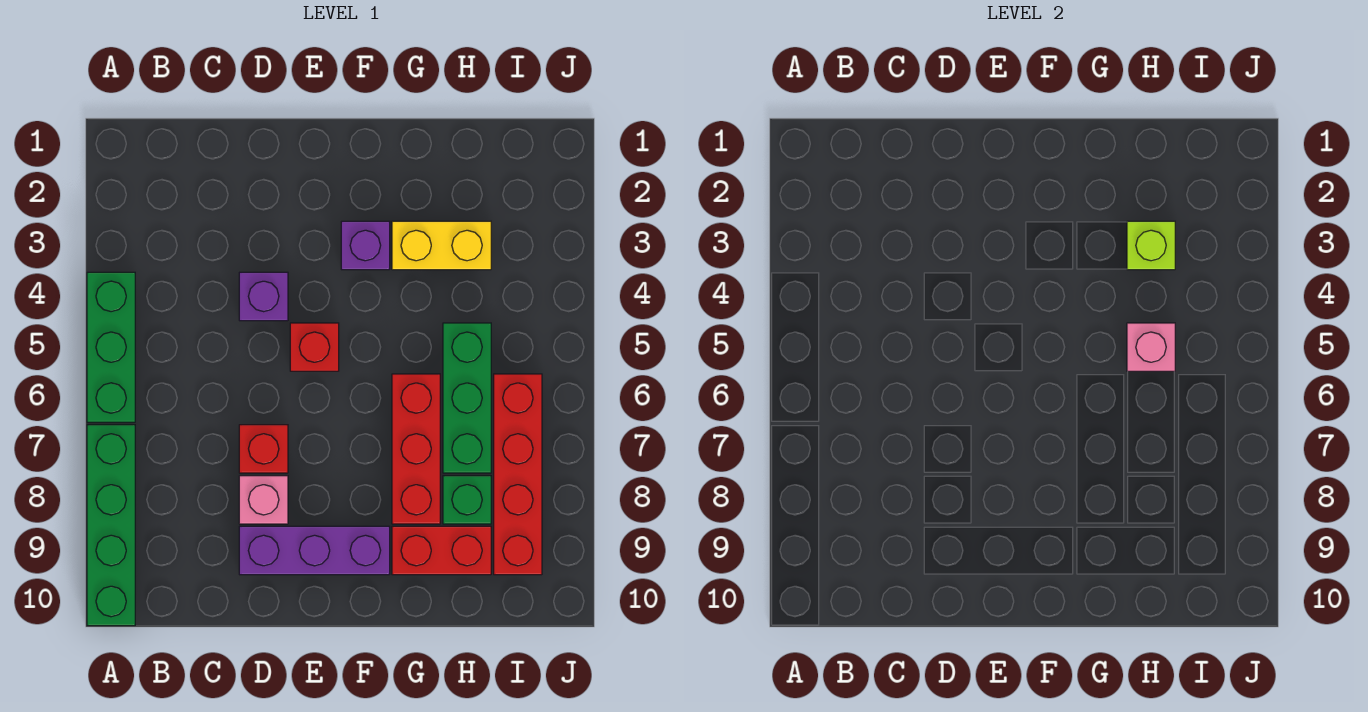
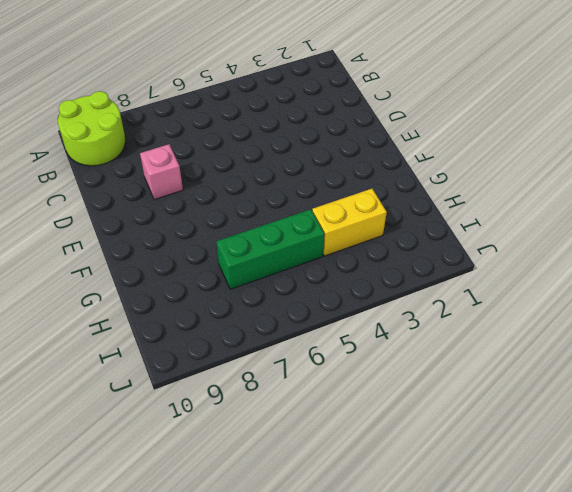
lime round brick A9:B10 level 1 -> green brick A7:A10 level 1
yellow brick H3:H4 level 1 -> yellow brick G3:H3 level 1
none -> green brick A4:A6 level 1
none -> purple brick D4 level 1
none -> red brick D7 level 1

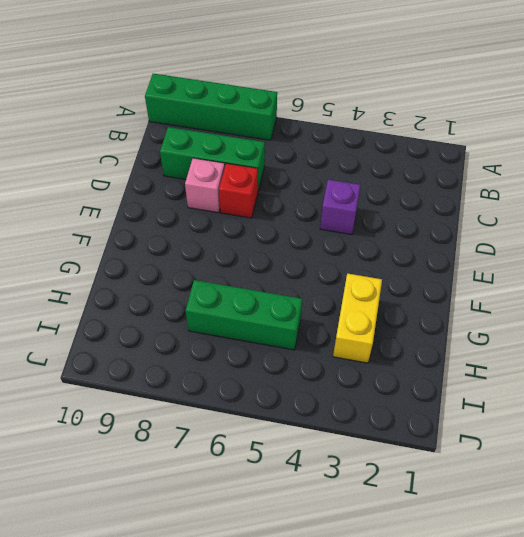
green brick C7:C9 level 1 -> green brick A4:A6 level 1
none -> purple brick D9:F9 level 1
none -> red brick E5 level 1
none -> purple brick F3 level 1

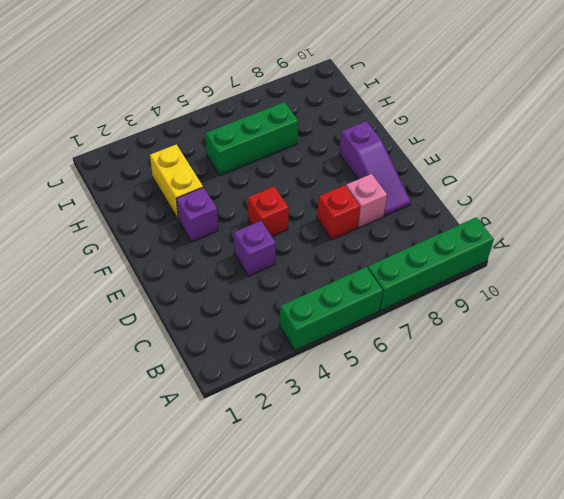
purple slope D9:F9 level 1 top F -> purple brick D9:F9 level 1
none -> red brick G6:G8 level 1
none -> red brick G9:H9 level 1
none -> green brick H8 level 1

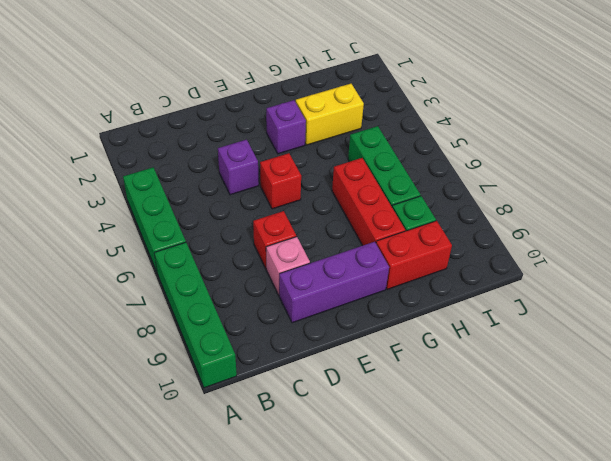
none -> red brick I6:I9 level 1
none -> lime brick H3 level 2
none -> pink brick H5 level 2

